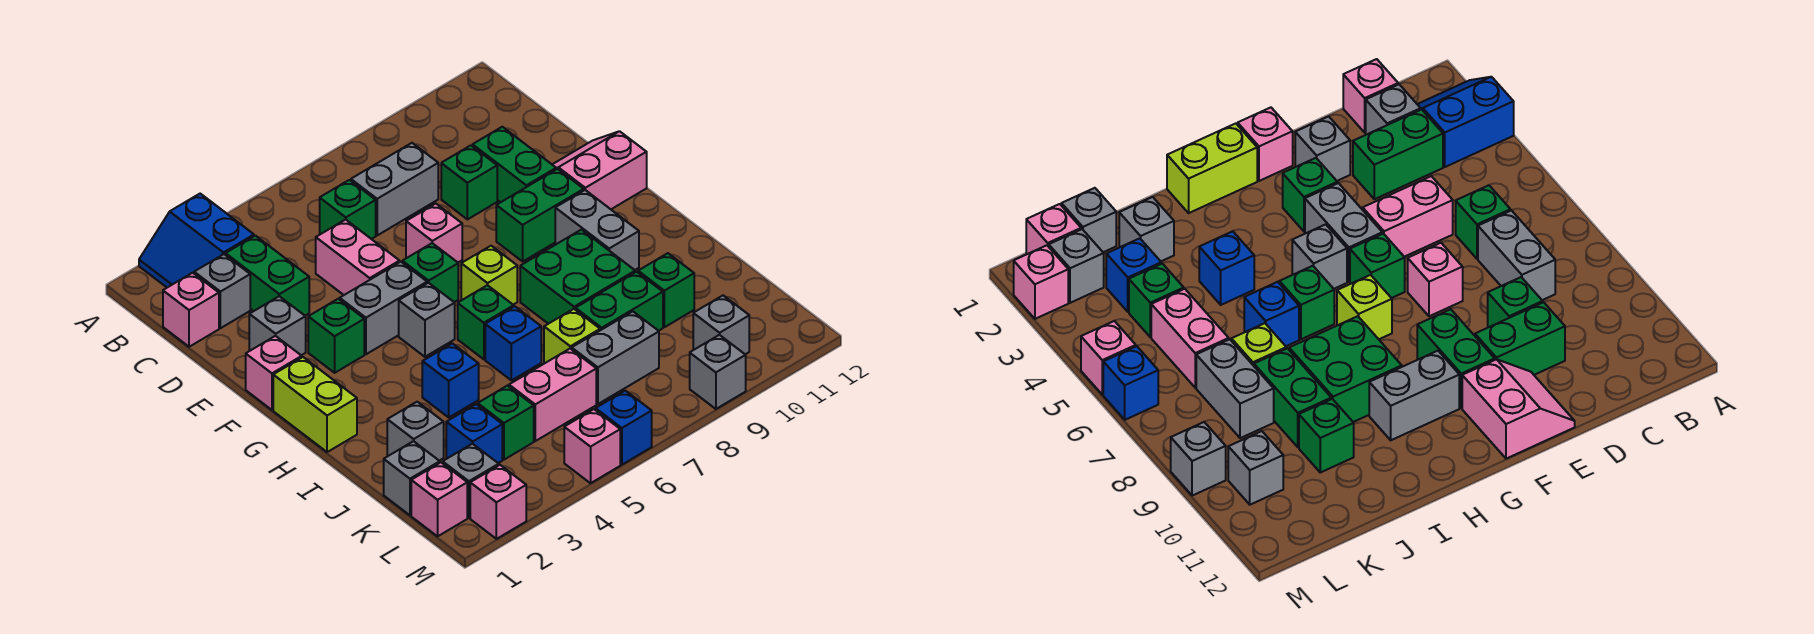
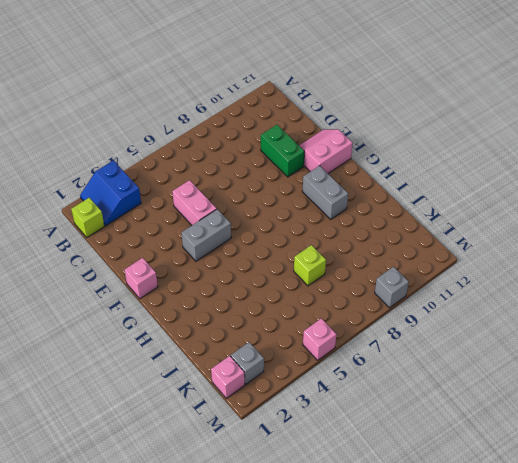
lime brick B1 level 1 -> lime brick G7 level 1
none -> pink brick C1 level 1
none -> grey brick C2 level 1
none -> green brick C3:D3 level 1
none -> green brick C6 level 1

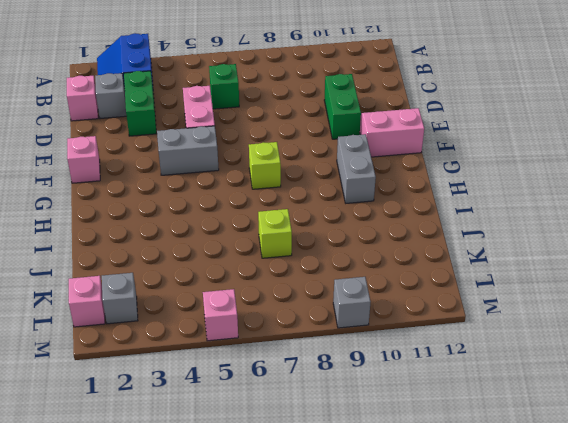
none -> grey brick C7:C8 level 1
none -> green brick D9 level 1
none -> grey brick E2 level 1
none -> pink brick E7 level 1

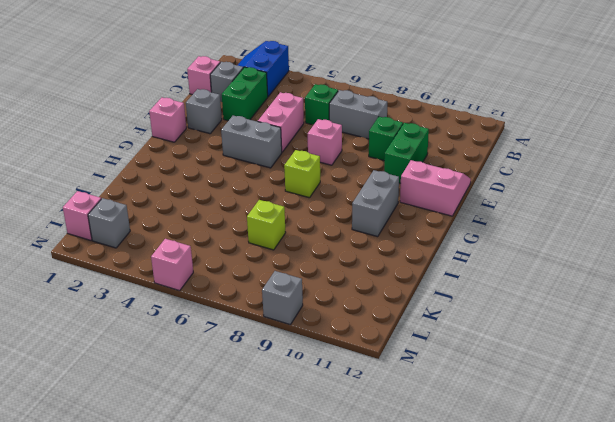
none -> green brick F3 level 1
none -> green brick F6 level 1
none -> green brick F9:F10 level 1
none -> lime brick G1:H1 level 1

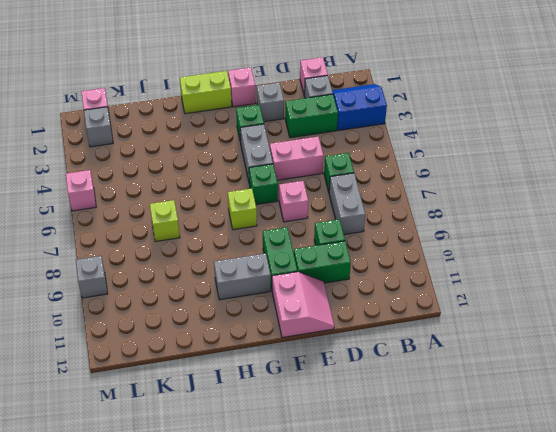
none -> grey brick G5 level 1
none -> green brick H6 level 1
none -> green brick H8:I9 level 1
none -> blue brick I4 level 1

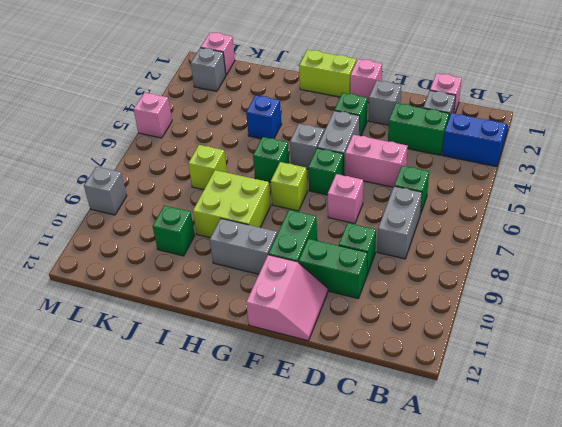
lime brick H8:I9 level 1 -> green brick H8:I9 level 1
none -> blue brick I6 level 1
none -> grey brick J2 level 1
none -> green brick J8:J9 level 1
none -> grey brick K1 level 1

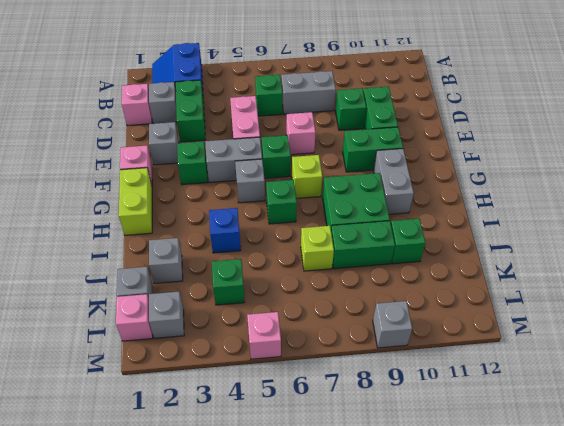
none -> pink slope E11:F12 level 1 top F
none -> blue brick I6 level 1
none -> blue brick K3 level 1
none -> pink brick K5:K6 level 1

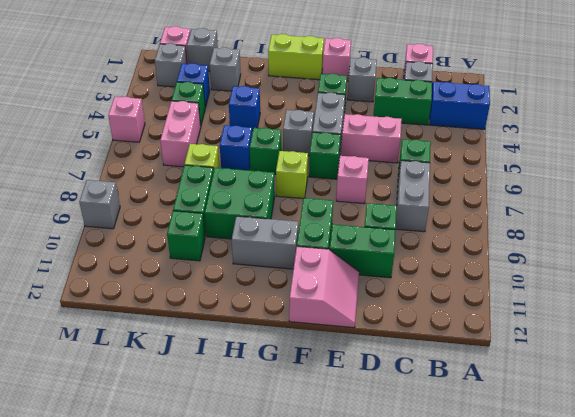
none -> grey brick K7:K8 level 1
none -> grey brick L10 level 1
none -> pink brick M2 level 1
none -> blue brick M6 level 1

